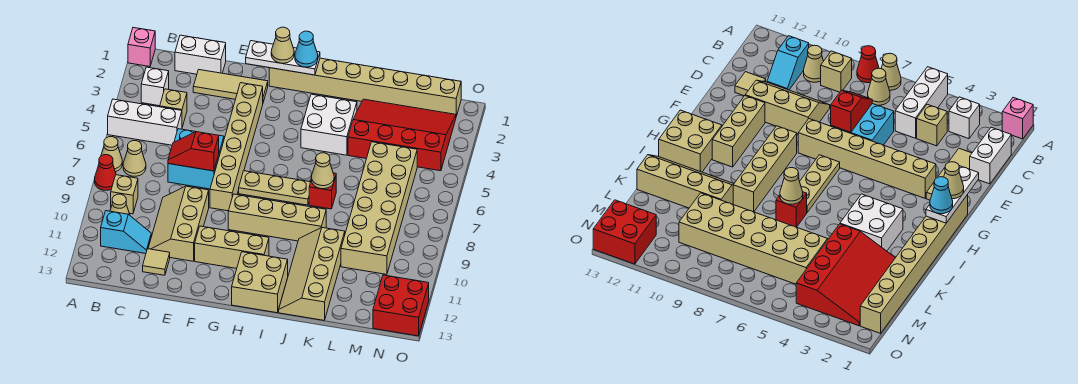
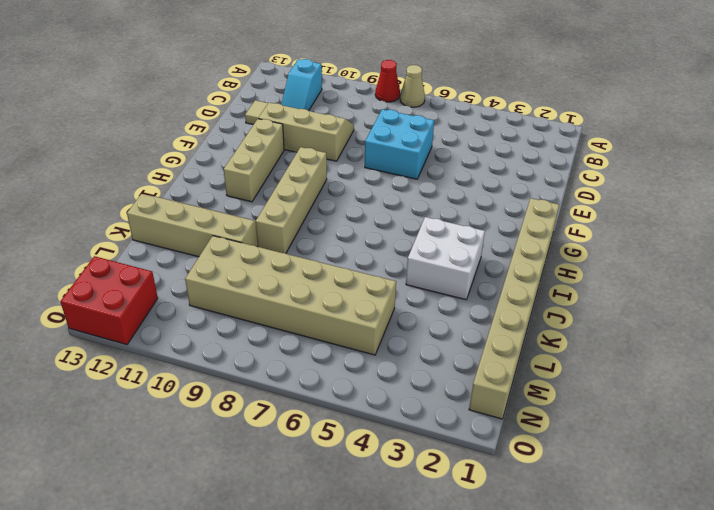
none -> pink brick A1 level 1
none -> white brick A5:C5 level 1
none -> white brick B3 level 1
none -> tan cone B7 level 1

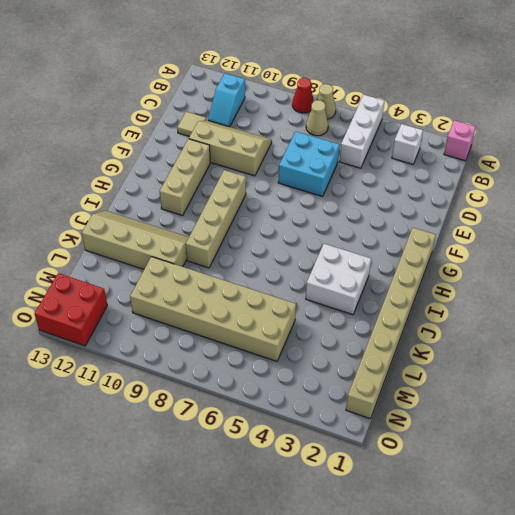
none -> tan brick B9 level 1
none -> tan cone B10 level 1
none -> white brick C1:D1 level 1
none -> tan brick C4 level 1

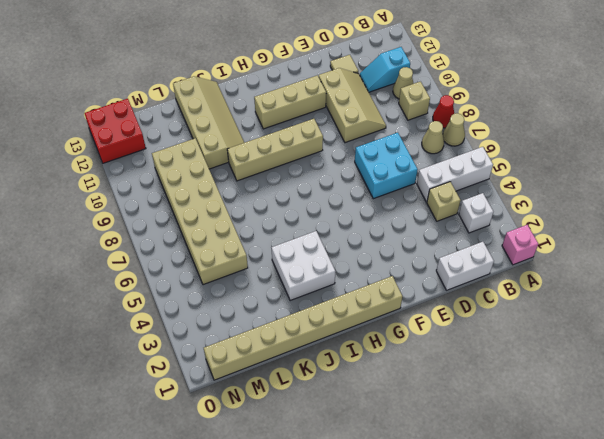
none -> tan tile D2:F2 level 1
none -> tan brick F3:F8 level 1
none -> tan plate G7:I7 level 1
none -> tan brick H12:I13 level 1

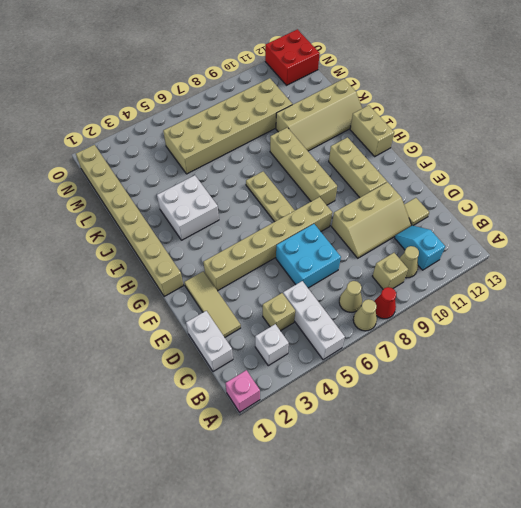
tan brick H13:I13 level 1 -> tan brick H12:I13 level 1
none -> red brick J7 level 1
none -> red slope K2:N4 level 1 top 4
none -> red slope D7:E7 level 2 top E
none -> white plate F1:H1 level 2

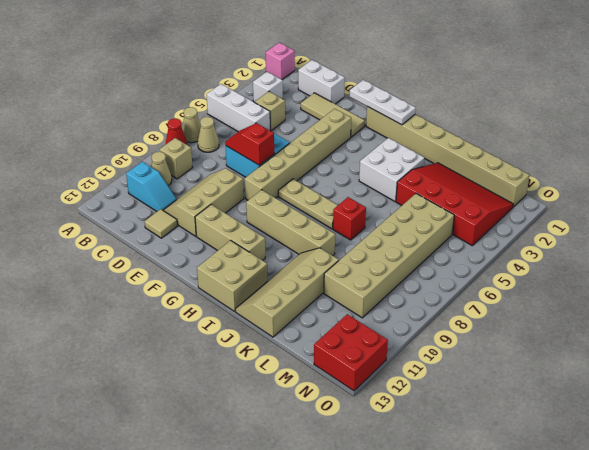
none -> tan cone J7 level 2
none -> tan cone G1 level 3
none -> cyan cone H1 level 3

